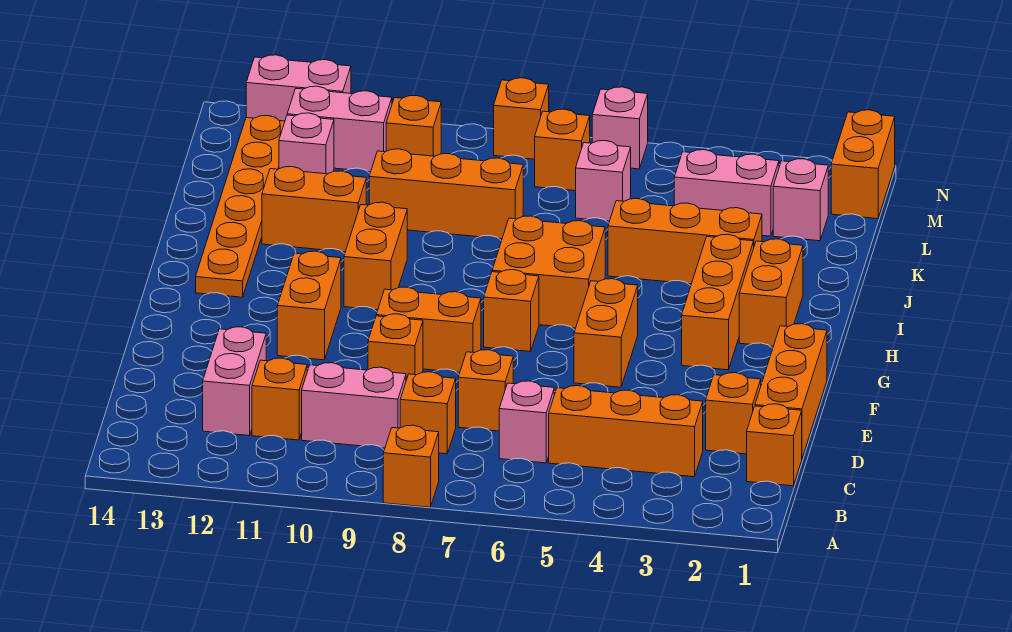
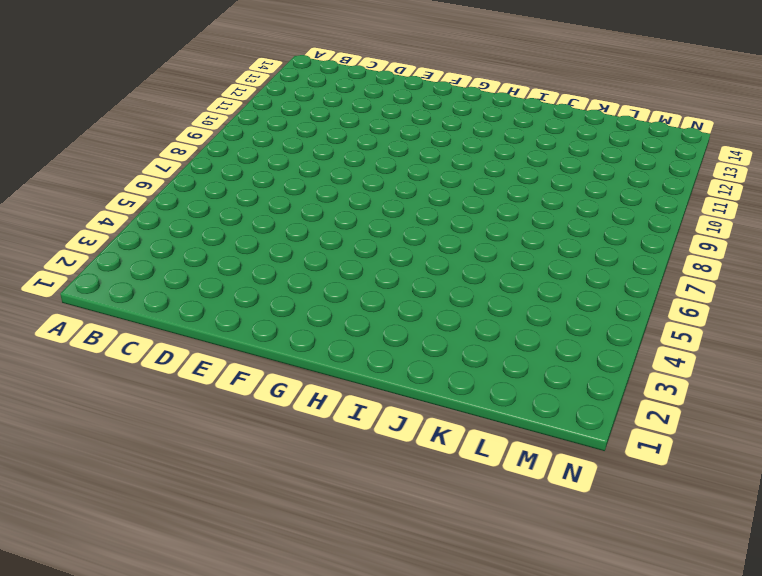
none -> orange brick A8 level 1
none -> orange brick C1 level 1
none -> orange brick C3:C5 level 1
none -> pink brick C6 level 1

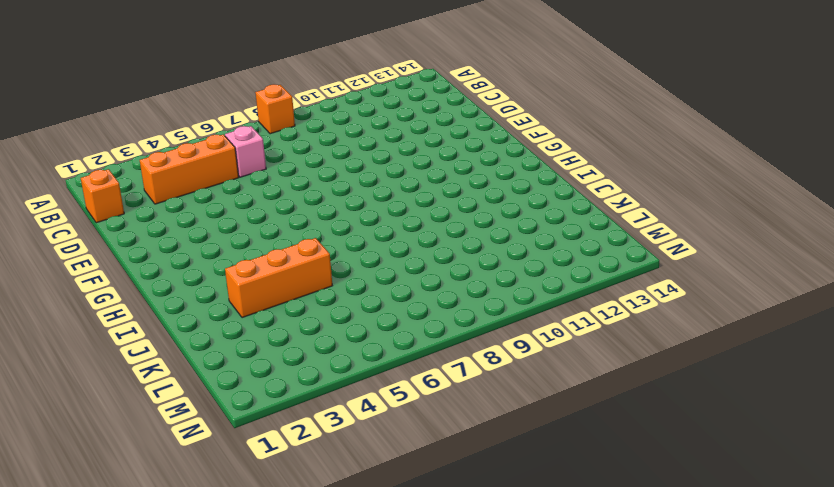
none -> orange brick C8 level 1
none -> pink brick C9:C10 level 1
none -> orange brick C11 level 1
none -> pink brick C12:D12 level 1

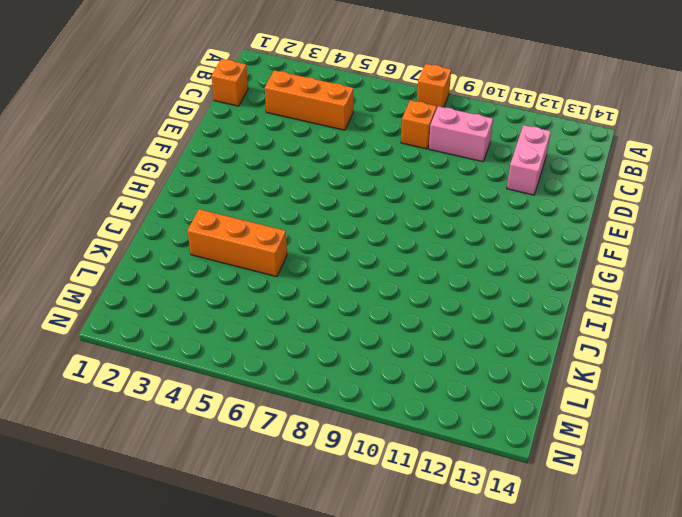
none -> pink brick C6 level 1
none -> orange brick C11 level 1
none -> orange brick D1:F1 level 1
none -> orange brick D2 level 1

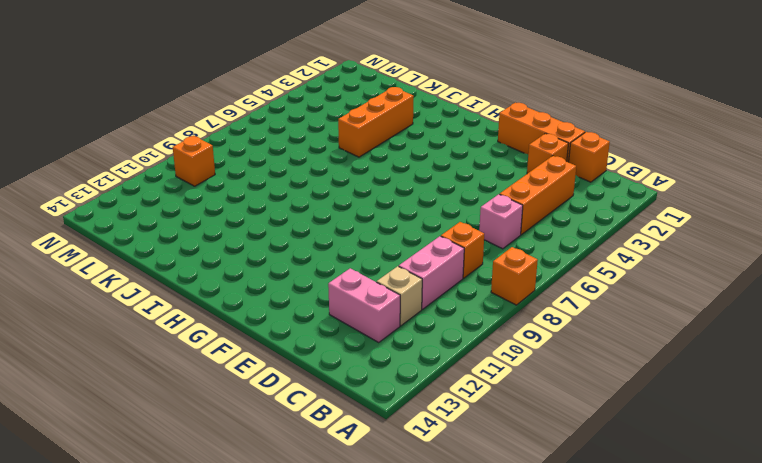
tan brick C11 level 1 -> orange brick C11 level 1
none -> orange brick D7 level 1
none -> orange brick E9 level 1
none -> orange brick F5:G5 level 1
none -> orange brick F8:F9 level 1

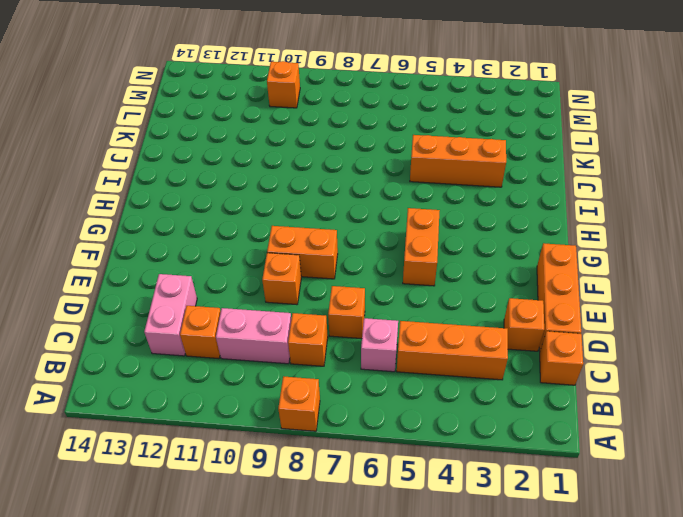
none -> orange brick F11:G11 level 1
none -> orange brick G3:I3 level 1
none -> orange brick G7 level 1
none -> orange brick H2:I2 level 1

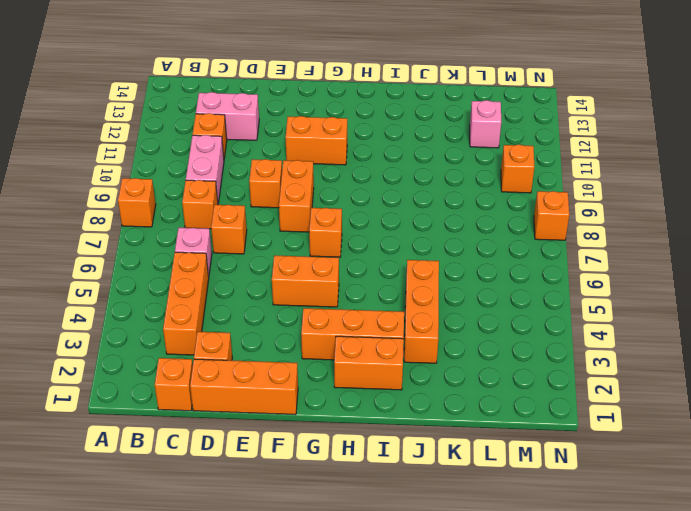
none -> orange brick H6:I7 level 1
none -> orange brick H10:I10 level 1
none -> orange plate H13:M13 level 1
none -> orange brick J11:J12 level 1

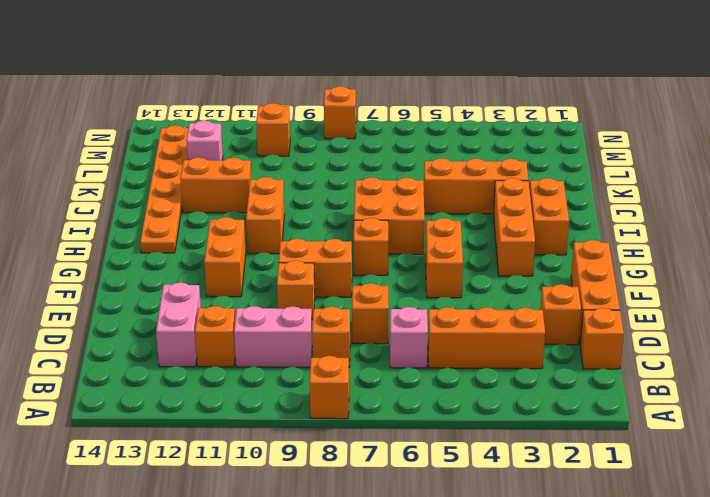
none -> orange brick K8:K10 level 1
none -> pink brick L2 level 1
none -> pink brick L3:L4 level 1
none -> pink brick L6 level 1

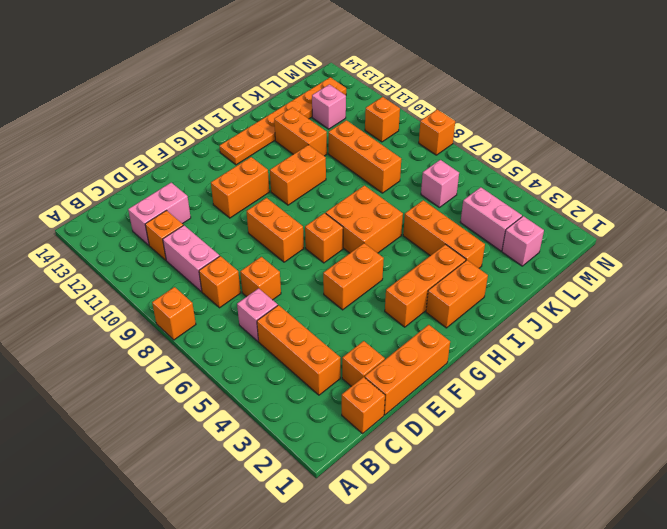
none -> orange brick E9 level 1
none -> orange brick M1:N1 level 1
none -> orange brick M7 level 1
none -> pink brick M11:M12 level 1

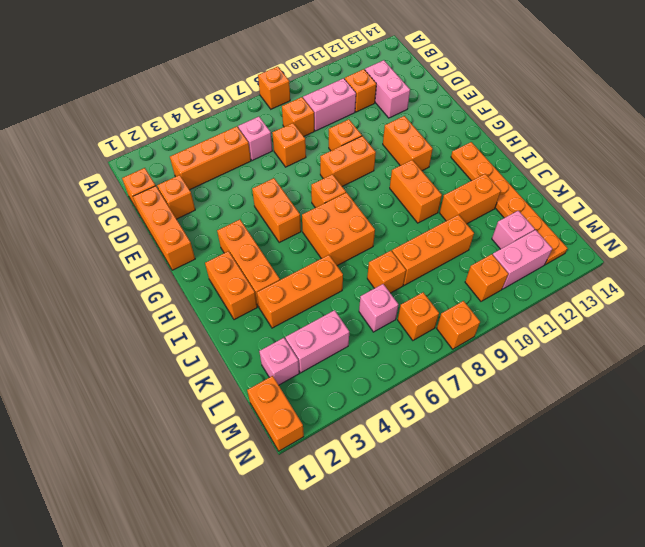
orange brick K7 level 1 -> none
none -> pink brick N6 level 1
none -> pink brick N12:N13 level 1

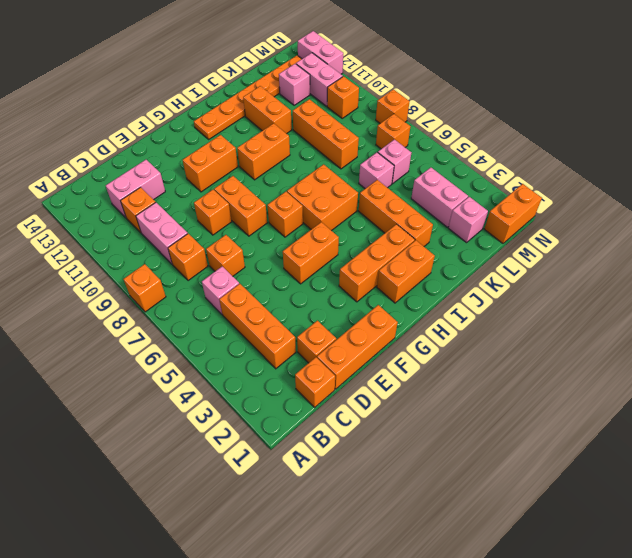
pink brick K6 level 1 -> pink brick N6 level 1

